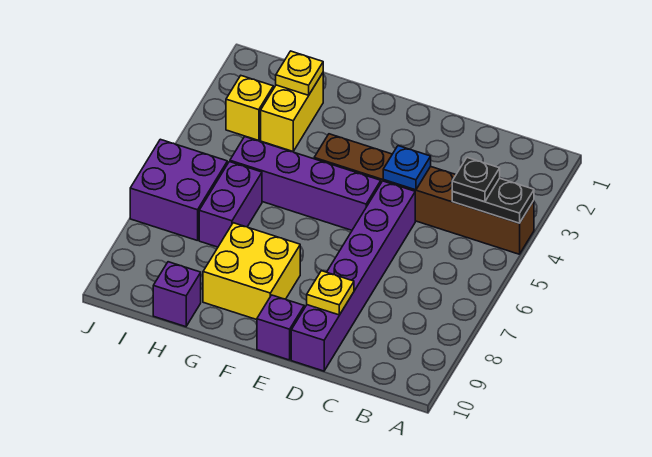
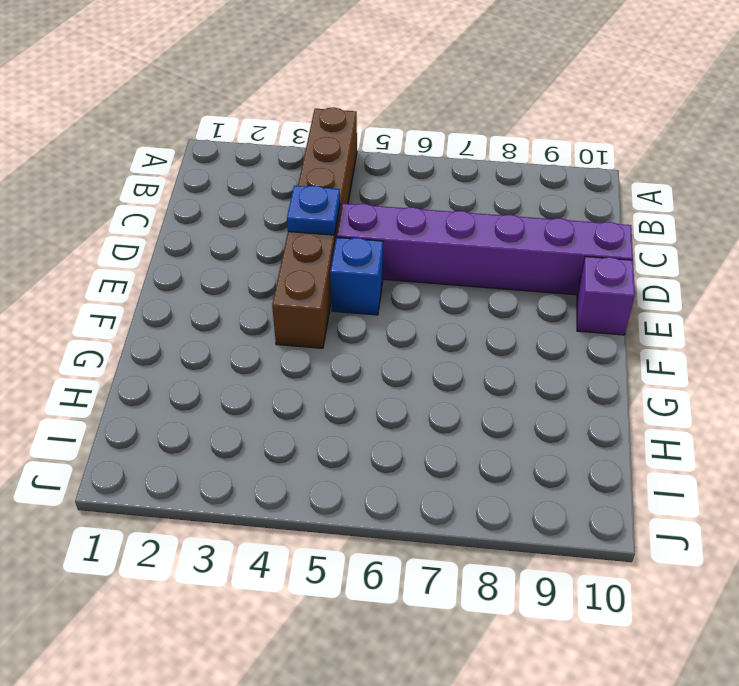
blue brick E5 level 1 -> purple brick E5:H5 level 1
none -> yellow brick F8:G9 level 1
none -> yellow brick H2:H3 level 1
none -> purple brick H6:H7 level 1

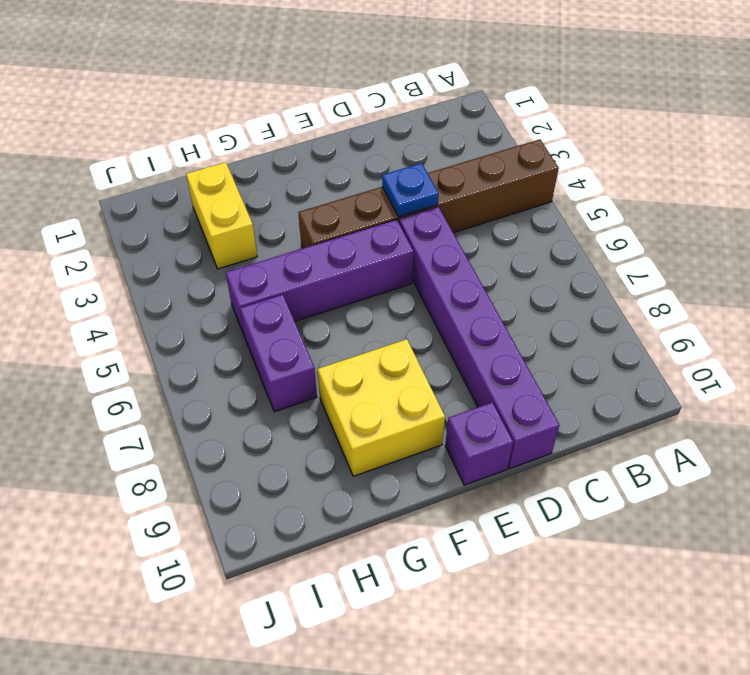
none -> purple brick H10 level 1
none -> yellow brick I3 level 1
none -> purple brick I6:J7 level 1

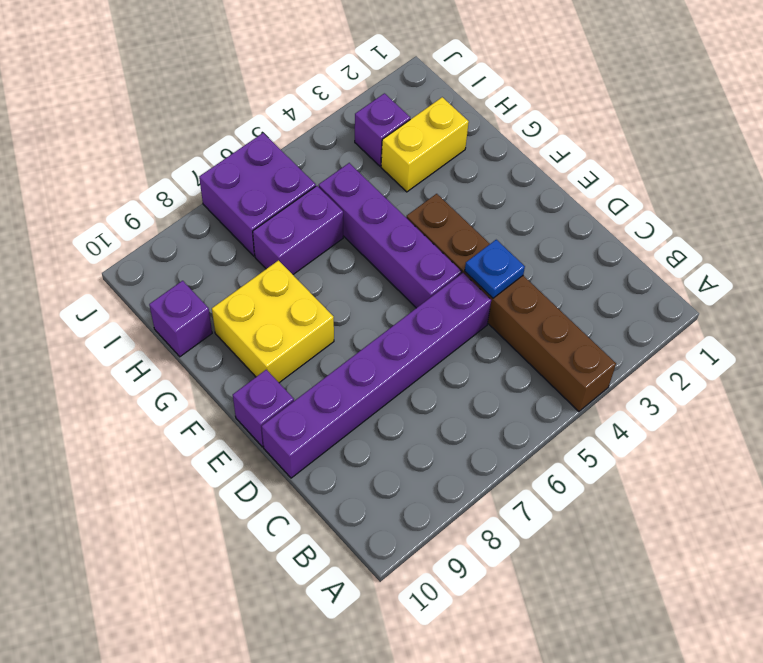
purple brick I3 level 1 -> yellow brick I3 level 1
none -> black plate A4:B4 level 2
none -> yellow plate D9 level 2
none -> yellow plate H2 level 2

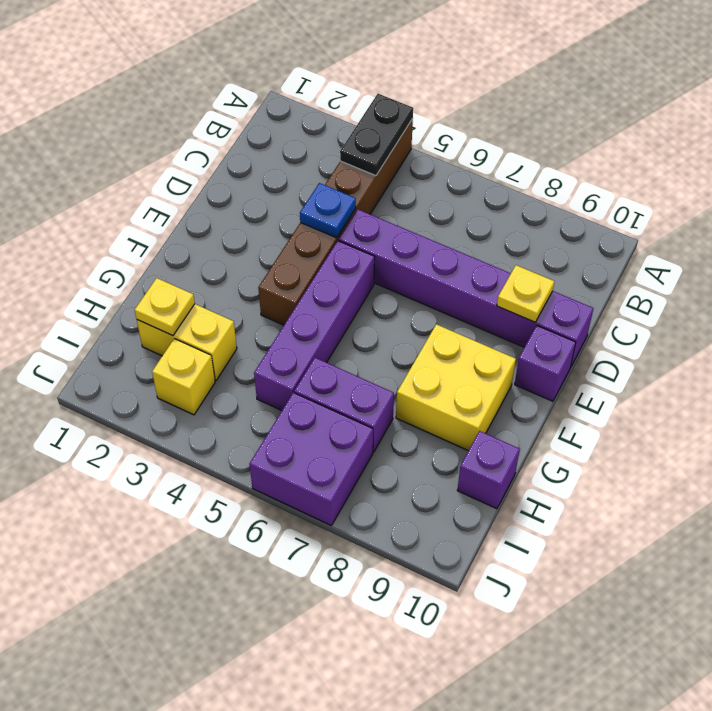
none -> black plate B4 level 3

